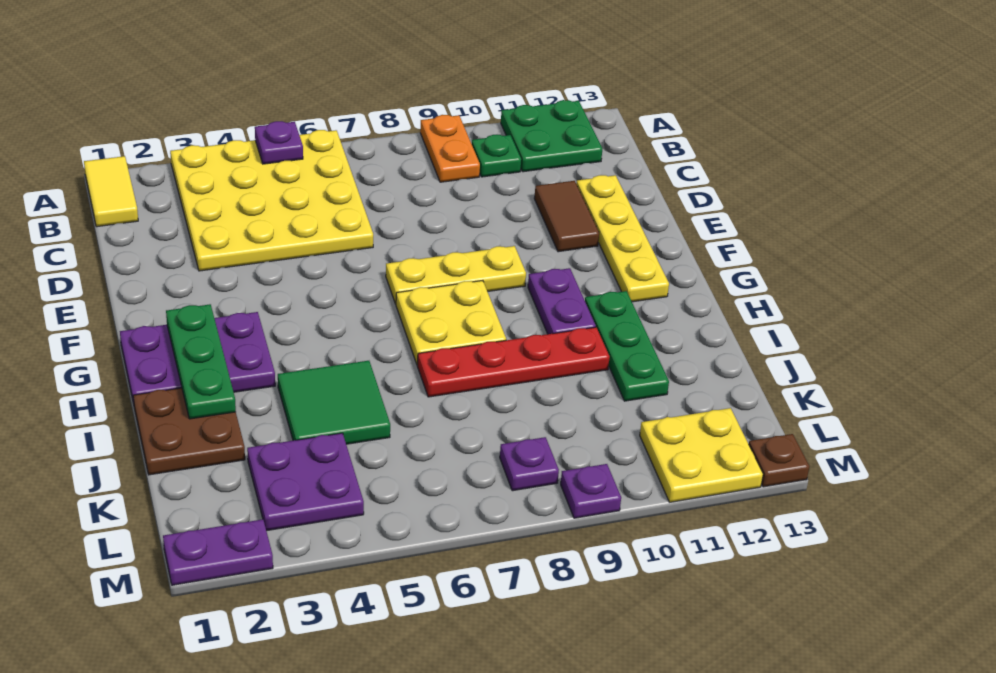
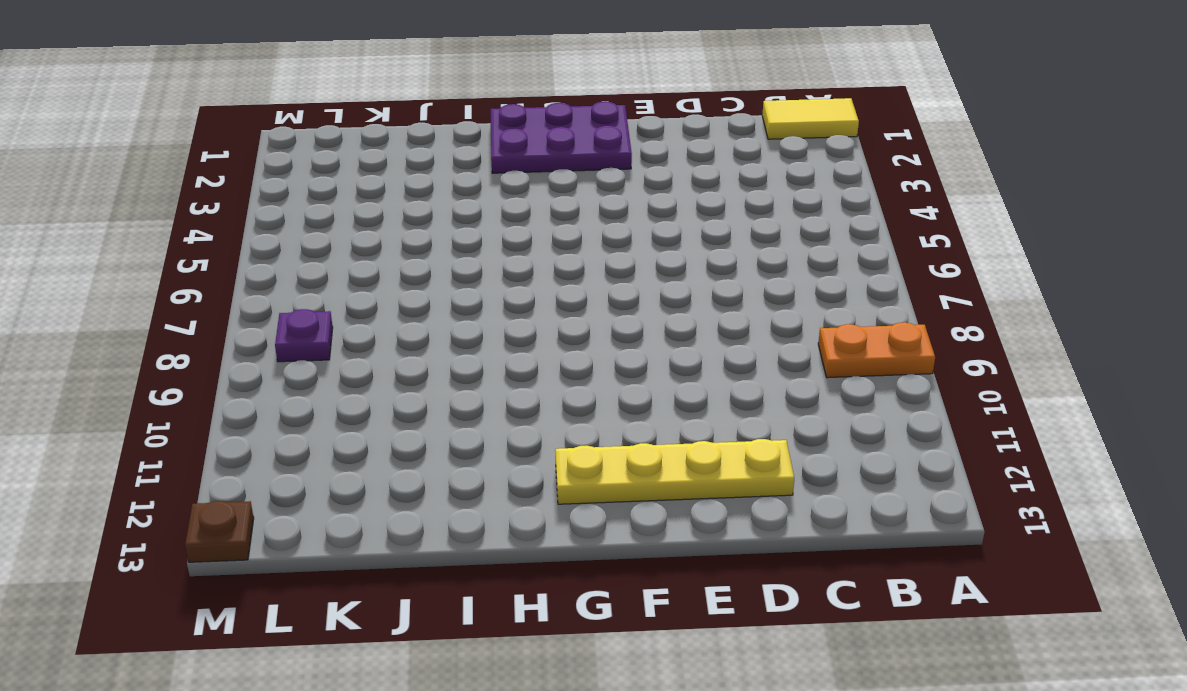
purple plate F1:H2 level 1 -> purple plate G1:H3 level 1
none -> yellow plate A3:D6 level 1
none -> green plate A11:B12 level 1
none -> green plate B10 level 1

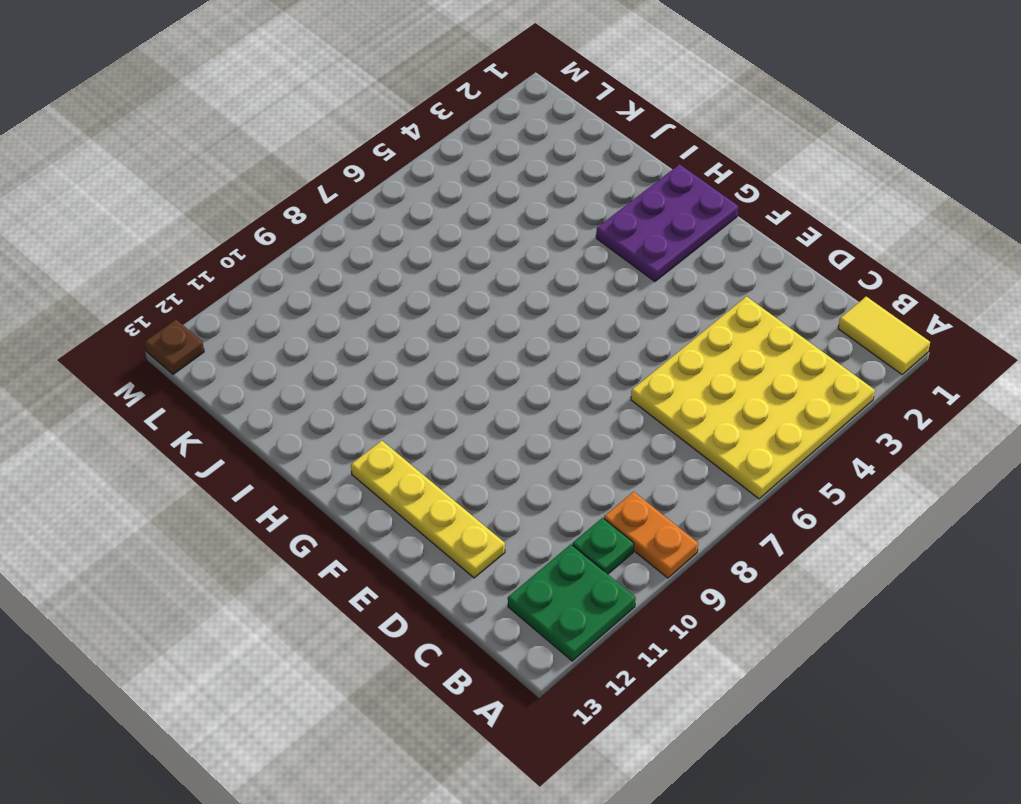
none -> brown tile D11:E11 level 1
none -> yellow plate F7:F9 level 1
none -> yellow plate G7:H8 level 1

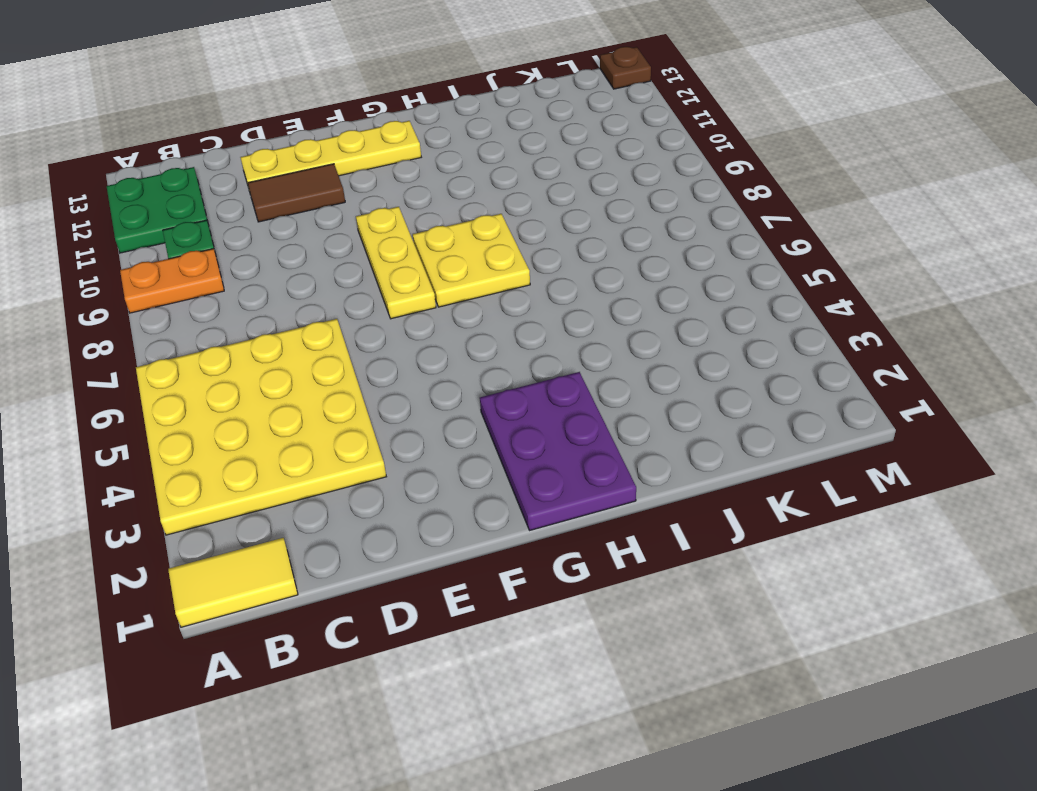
none -> purple plate G10:H10 level 1
none -> green plate H11:J11 level 1
none -> brown plate I1:J2 level 1

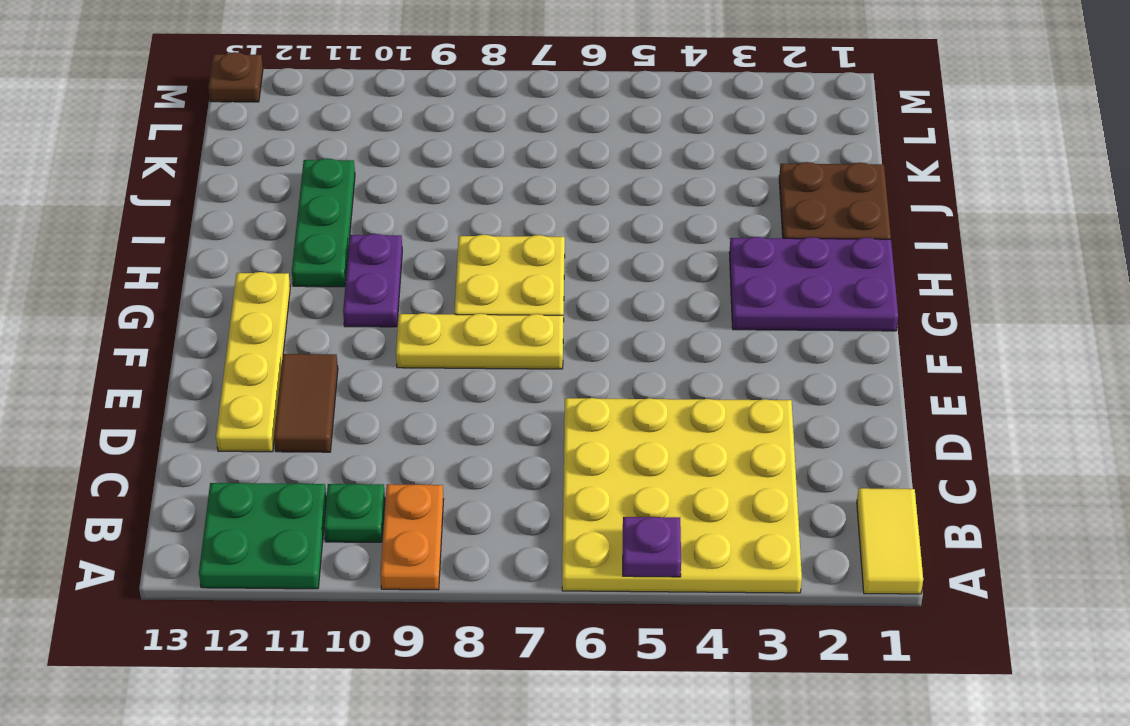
none -> green tile I4:J5 level 1
none -> red plate I7:I10 level 1
none -> purple plate K3:L4 level 1

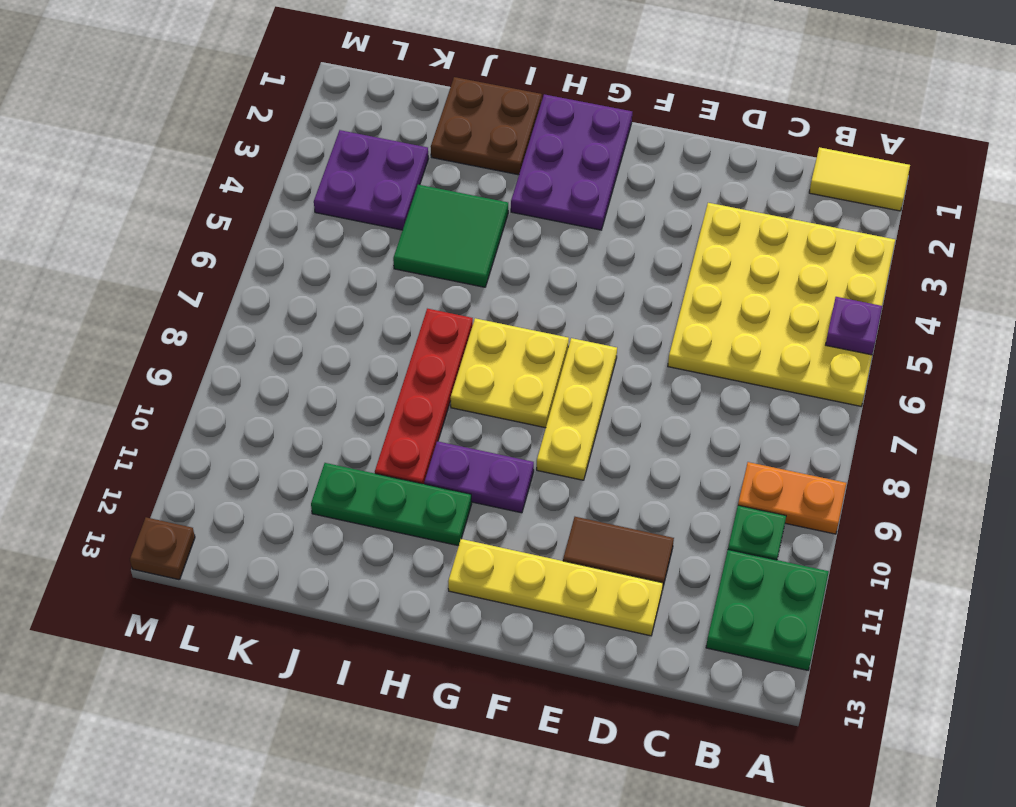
none -> purple plate L8 level 1
none -> yellow plate L11:M12 level 1
none -> purple plate M1:M2 level 1

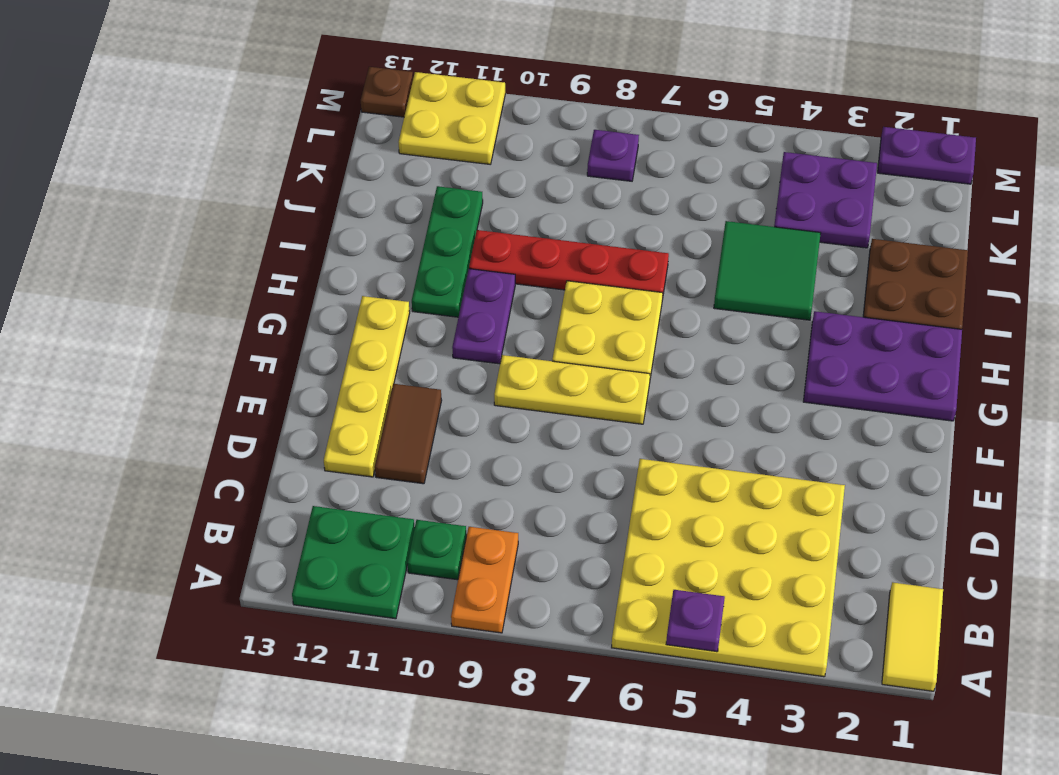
none -> purple plate M9 level 1
none -> green plate G2:I2 level 2

